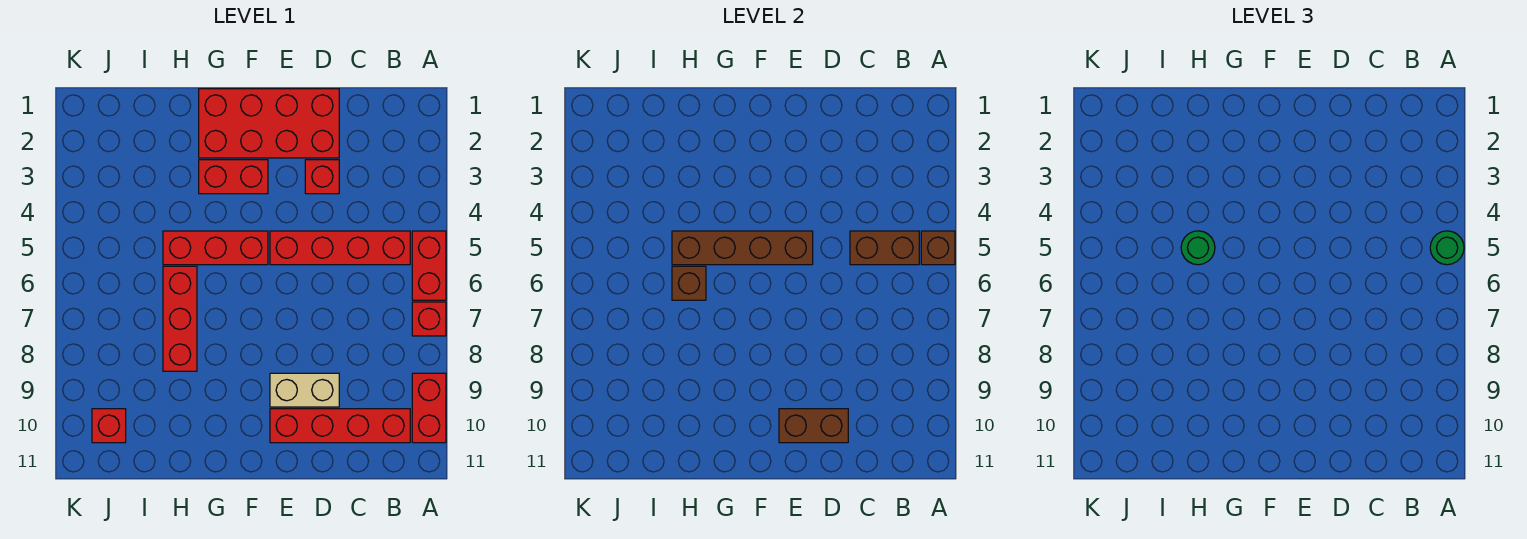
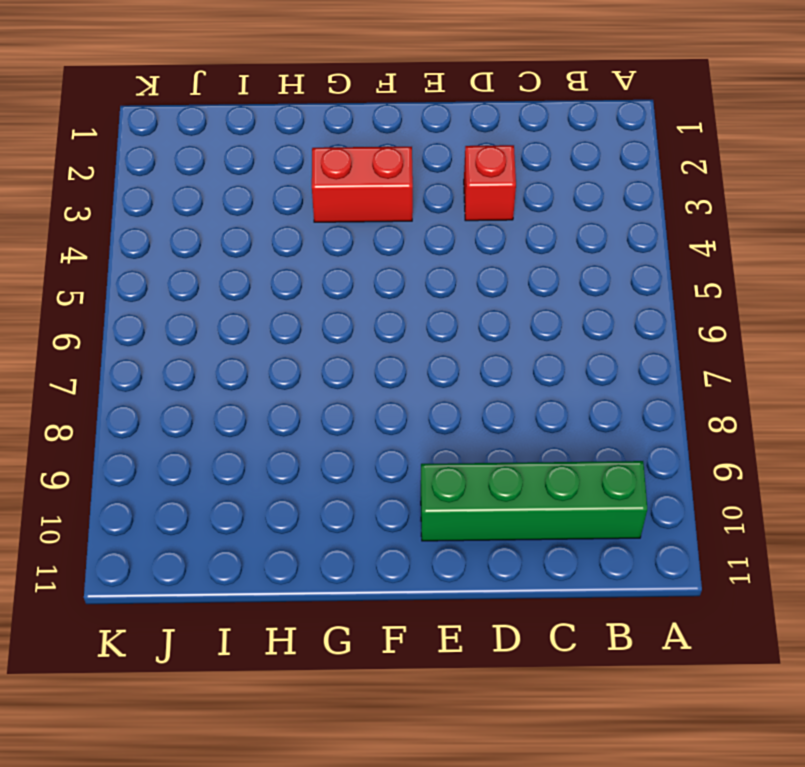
green brick B10:E10 level 1 -> red brick B10:E10 level 1
none -> red brick A5:A6 level 1
none -> red brick A7 level 1
none -> red brick A9:A10 level 1

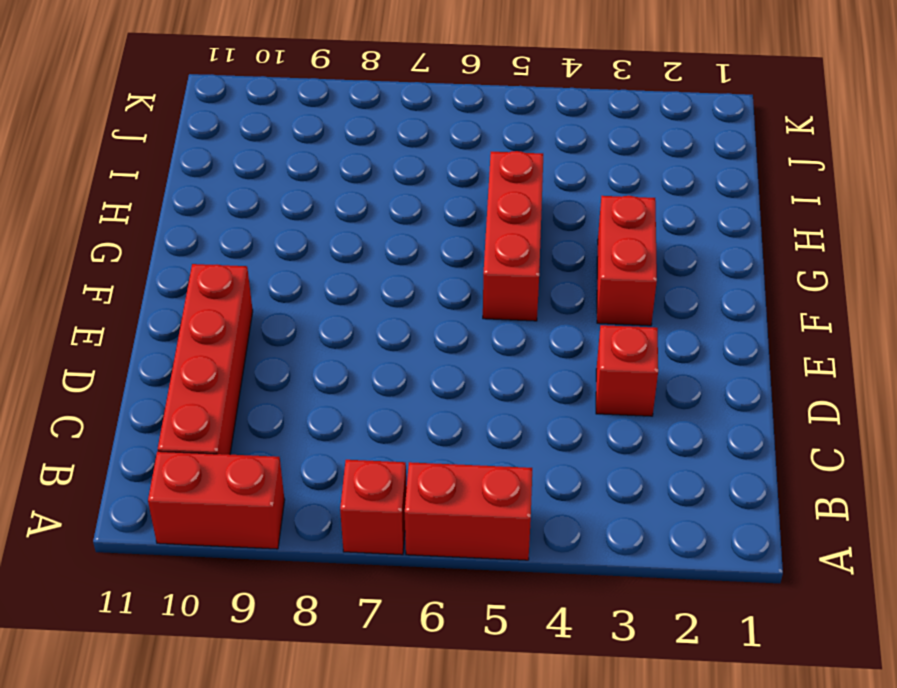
none -> red brick B5:E5 level 1
none -> red brick D1:G2 level 1
none -> tan brick D9:E9 level 1

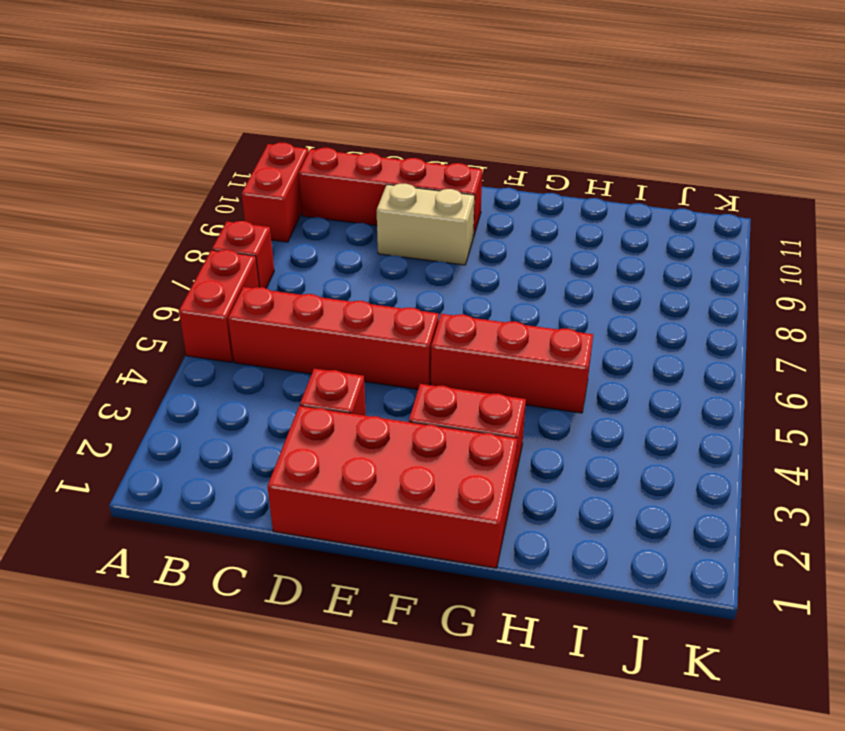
none -> red brick H6:H8 level 1
none -> red brick J10 level 1
none -> brown brick A5 level 2

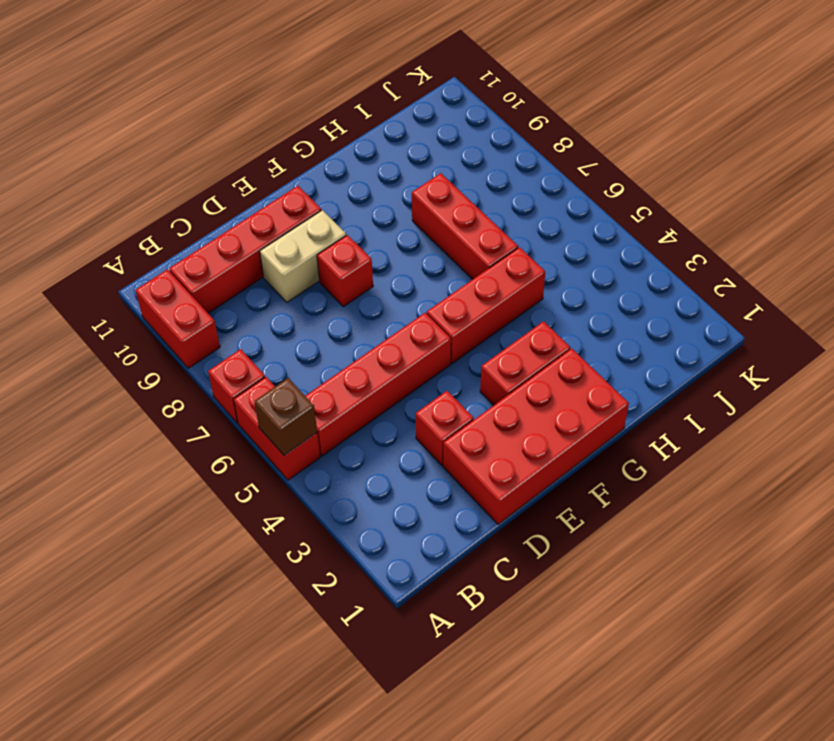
red brick E8 level 1 -> red brick J10 level 1
none -> brown brick B5:C5 level 2
none -> brown brick D10:E10 level 2
none -> brown brick E5:H5 level 2

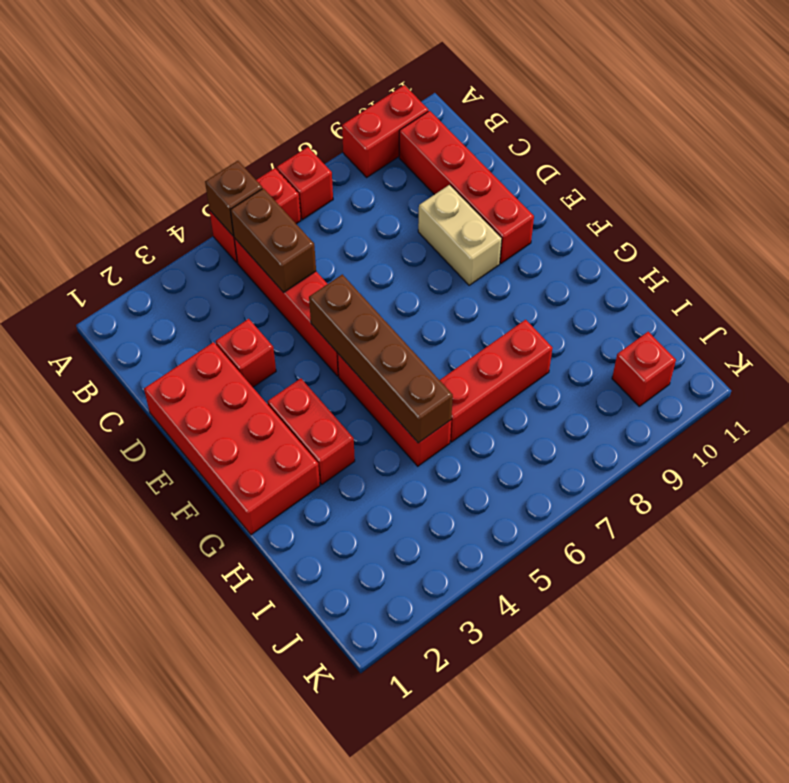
none -> brown brick D10:E10 level 2
none -> brown brick H6 level 2
none -> green round brick A5 level 3

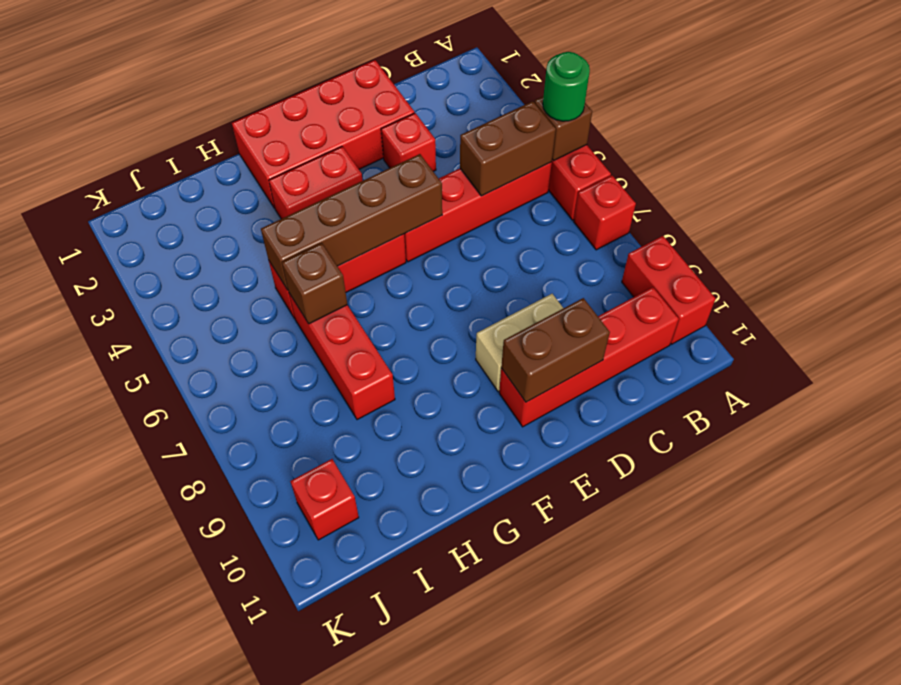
none -> green round brick H5 level 3

